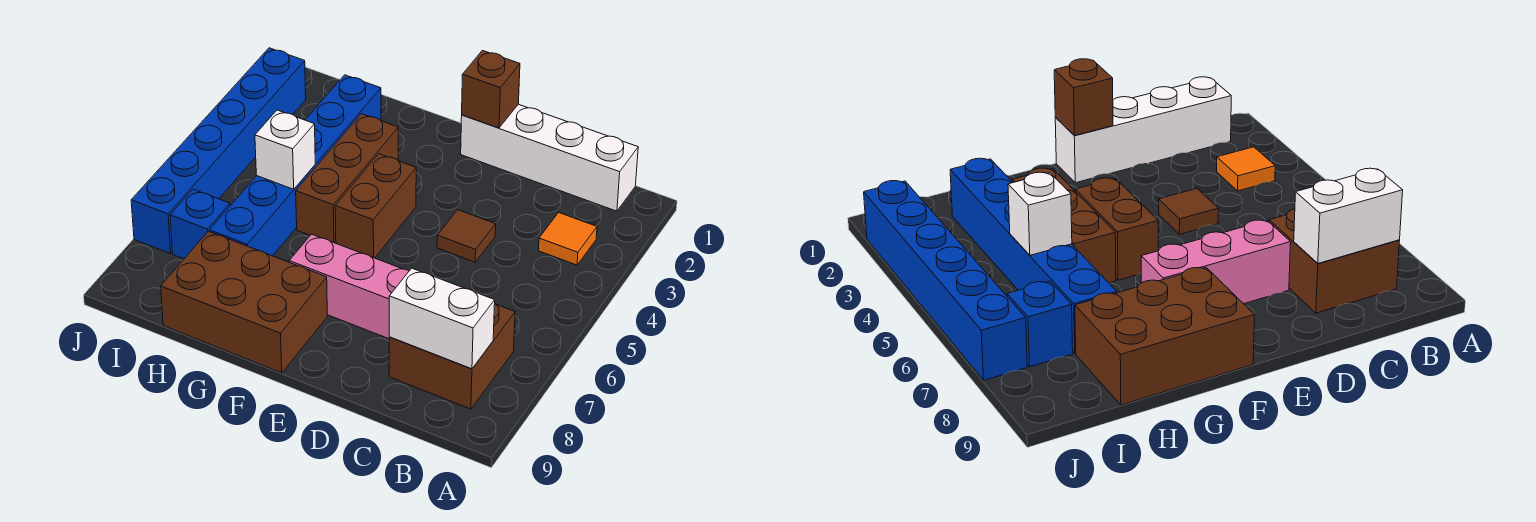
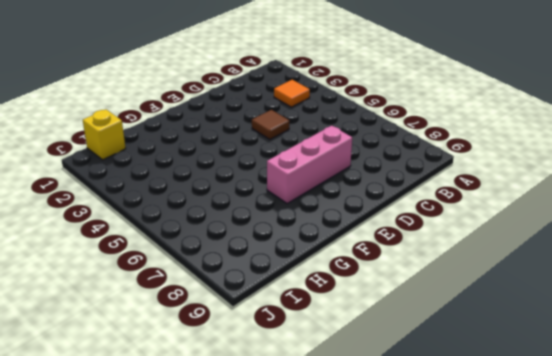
yellow brick I1 level 1 -> none
none -> white brick B1:E1 level 1
none -> brown brick B7:C8 level 1
none -> brown brick F4:F5 level 1

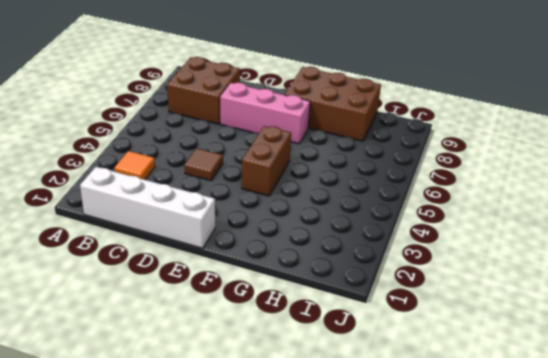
none -> brown brick G3:G5 level 1
none -> blue brick H2:H7 level 1
none -> blue brick I7 level 1

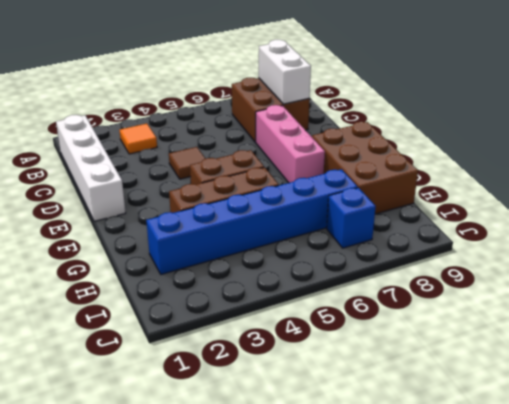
none -> blue brick J2:J7 level 1
none -> brown brick E1 level 2
none -> white brick H5 level 2

